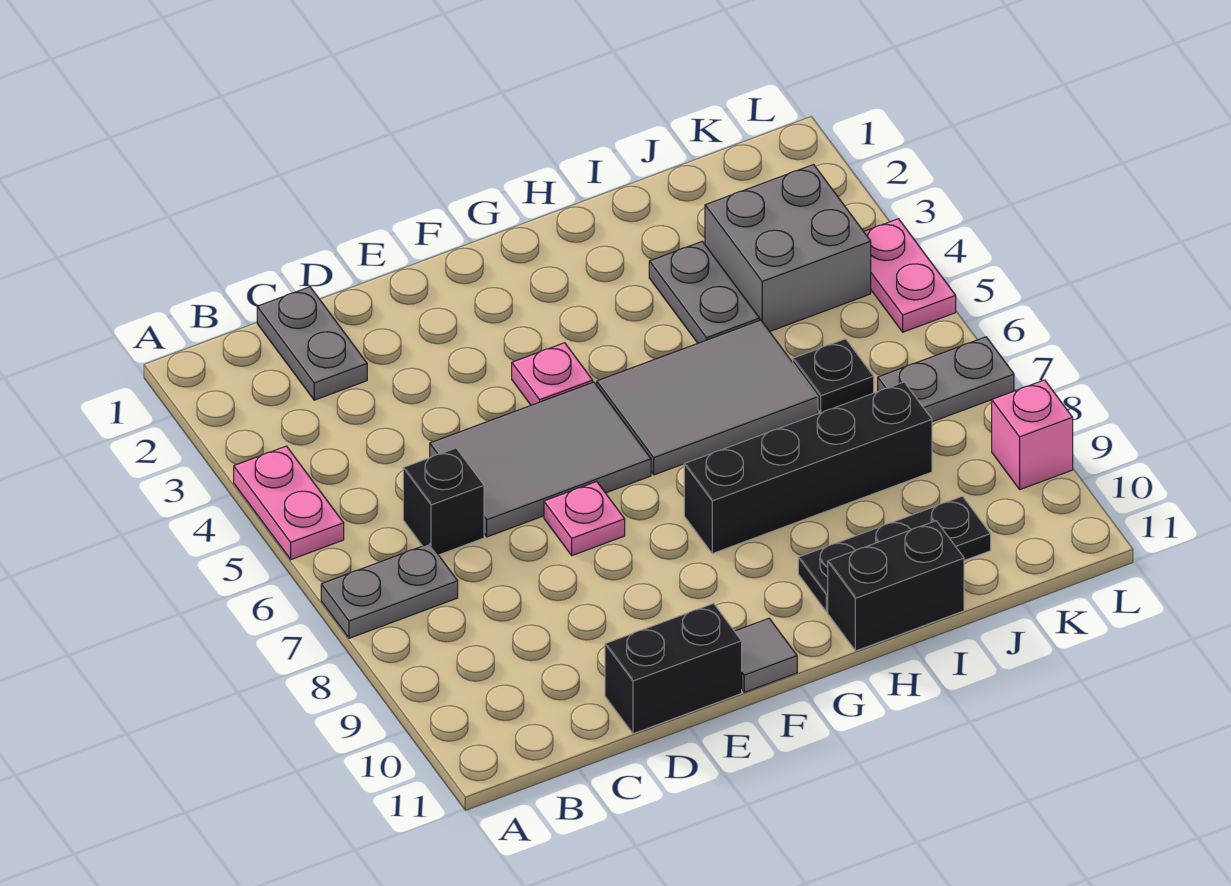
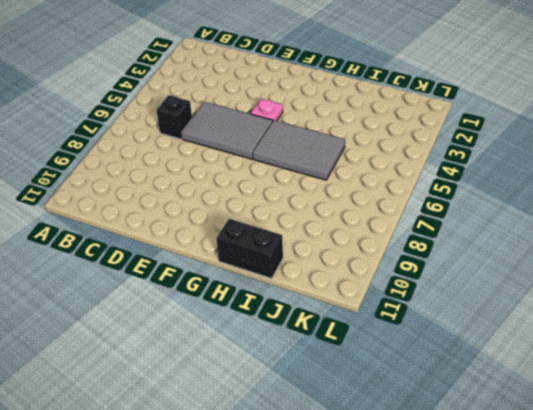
none -> pink plate A4:A5 level 1
none -> grey plate A7:B7 level 1
none -> grey plate C1:C2 level 1

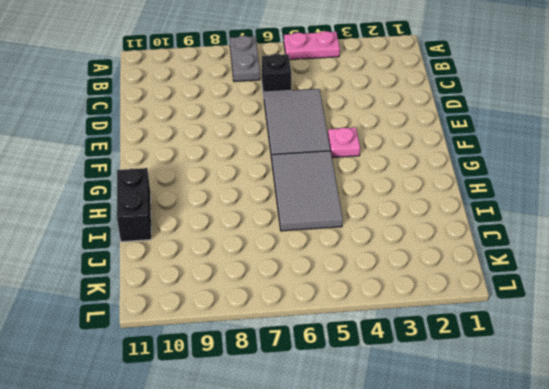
none -> grey plate C1:C2 level 1
none -> black brick D11:E11 level 1
none -> pink plate E7 level 1

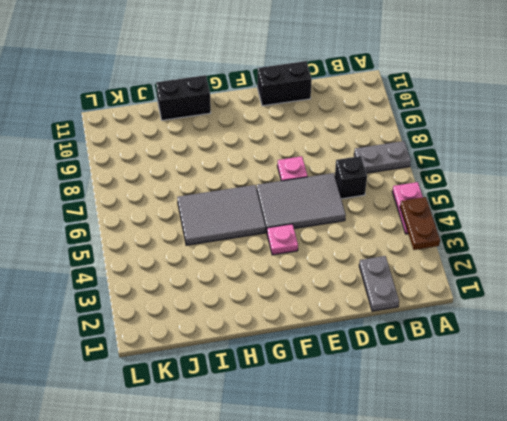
brown plate A3:A4 level 2 -> none
none -> grey tile F11 level 1
none -> black brick G8:J8 level 1
none -> black plate H10:J10 level 1

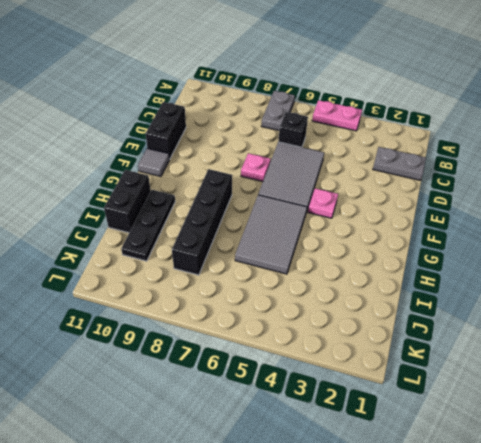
none -> grey plate I3:I4 level 1
none -> grey brick J3:K4 level 1
none -> black plate J6 level 1

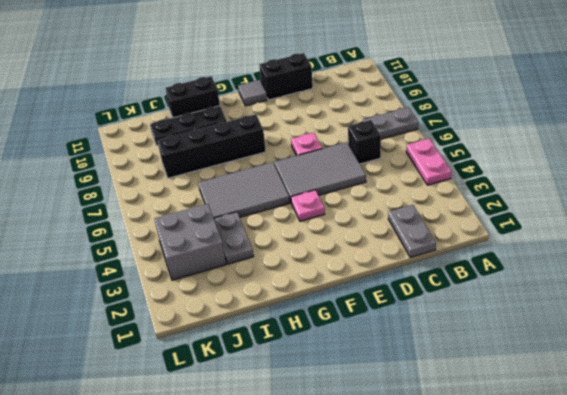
none -> black plate J6 level 1
none -> grey plate K7:L7 level 1
none -> pink plate L4:L5 level 1

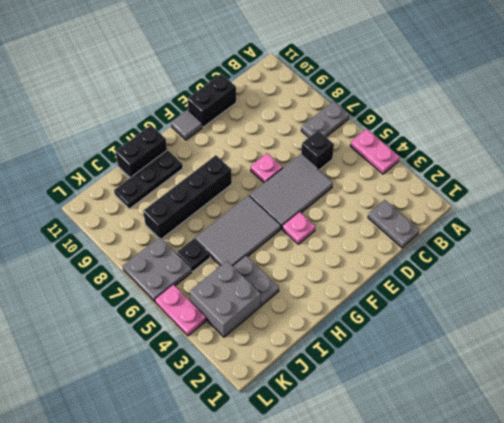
grey plate K6:L7 level 1 -> grey plate K7:L7 level 1
none -> pink brick L9 level 1

